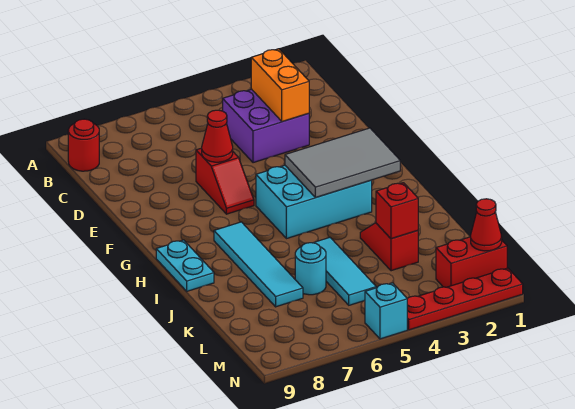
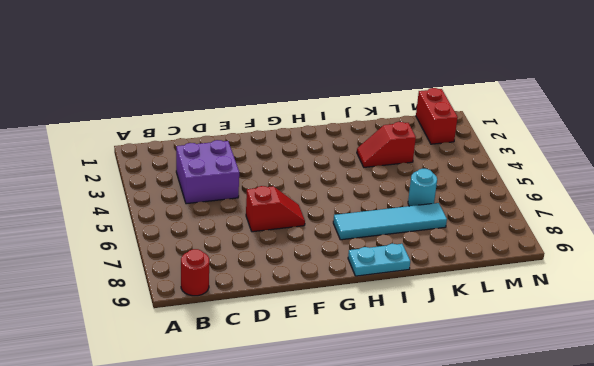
none -> cyan brick G3:H5 level 1
none -> cyan tile J5:L5 level 1
none -> red plate N1:N4 level 1

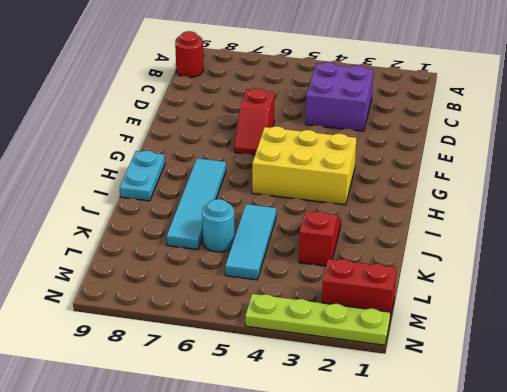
yellow brick G3:H5 level 1 -> cyan brick G3:H5 level 1
lime plate N1:N4 level 1 -> red plate N1:N4 level 1
none -> cyan brick N5 level 1
none -> orange brick C3:D3 level 2
none -> red cone E6 level 2

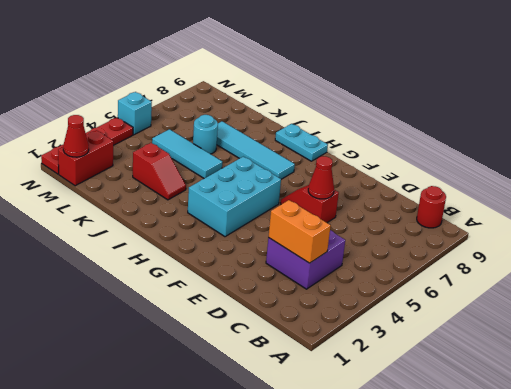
none -> grey tile G2:H4 level 2
none -> red brick K3 level 2

